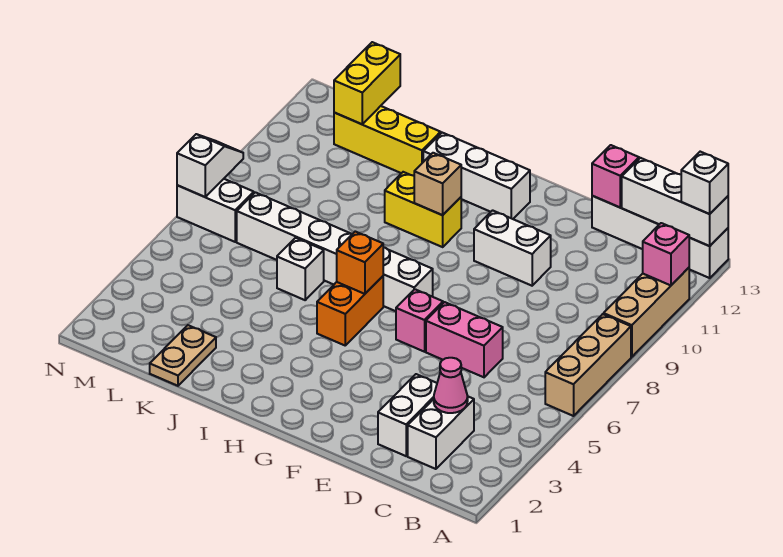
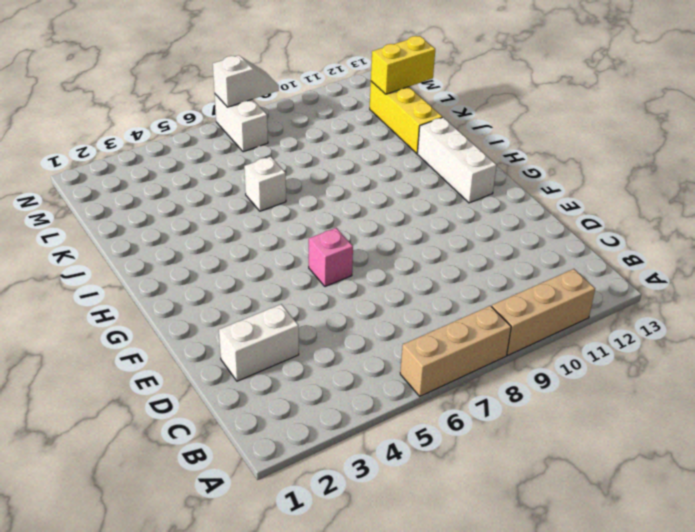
none -> white brick A13:D13 level 1
none -> white brick C2:C3 level 1
none -> pink brick D6:E6 level 1

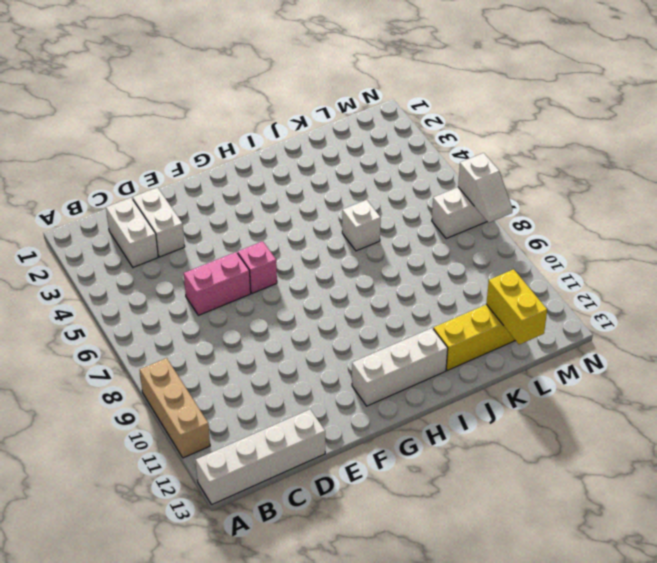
none -> tan brick A6:A8 level 1
none -> white brick E10:F10 level 1
none -> white brick G7:L7 level 1

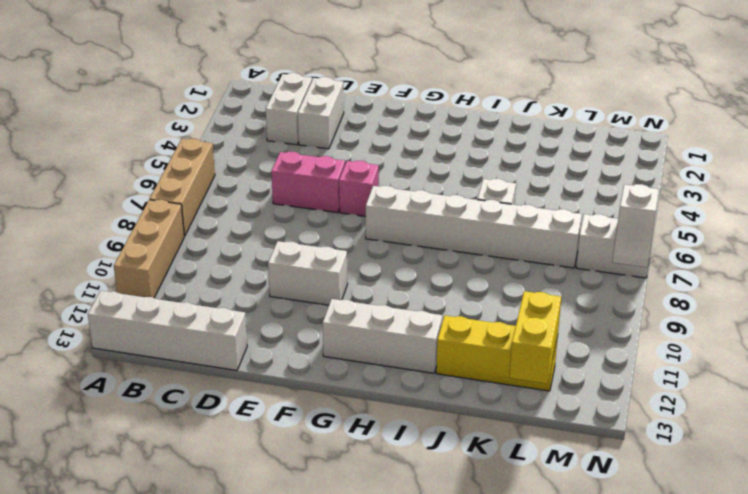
none -> orange brick H5:H6 level 1
none -> yellow brick H10:I10 level 1
none -> tan plate K1:K2 level 1

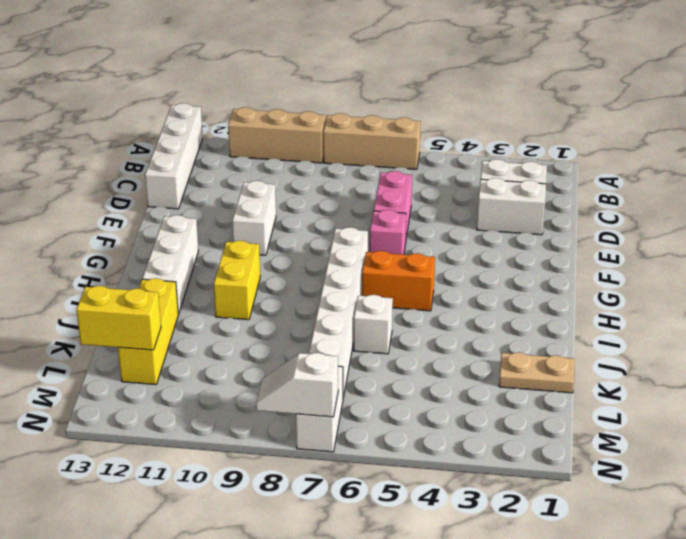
none -> pink brick A11 level 2
none -> white brick A13:C13 level 2
none -> pink cone C3 level 2

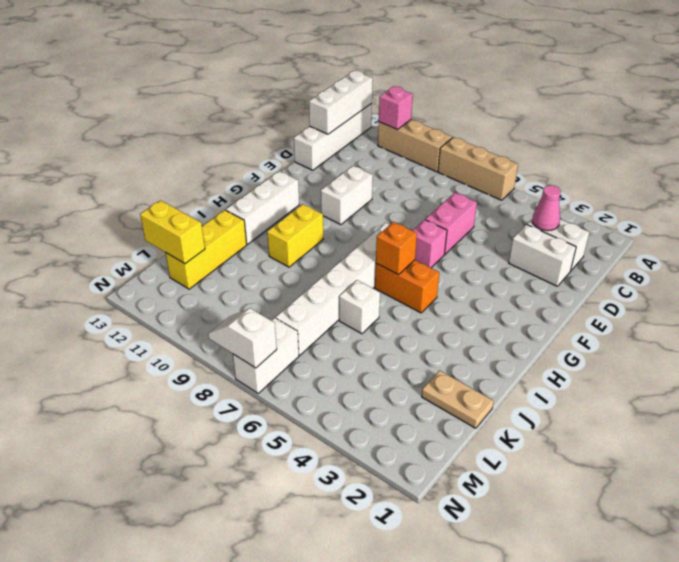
none -> pink brick D13 level 2
none -> tan brick H10 level 2
none -> white brick A13 level 3

